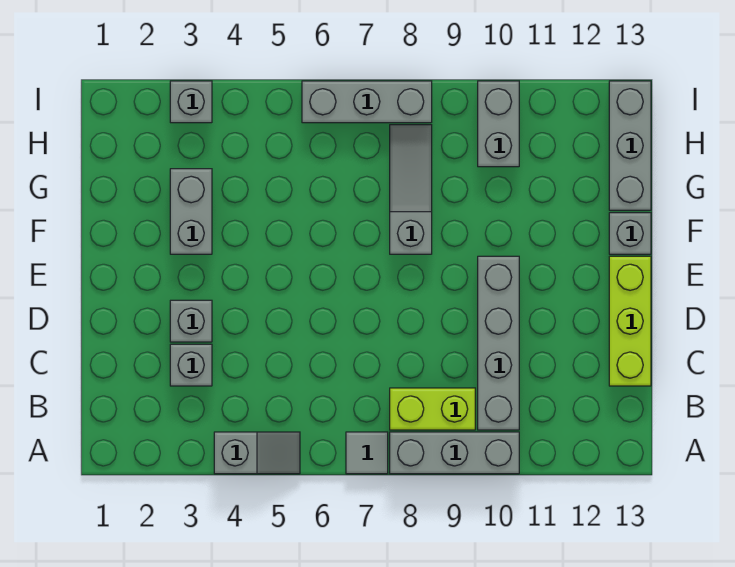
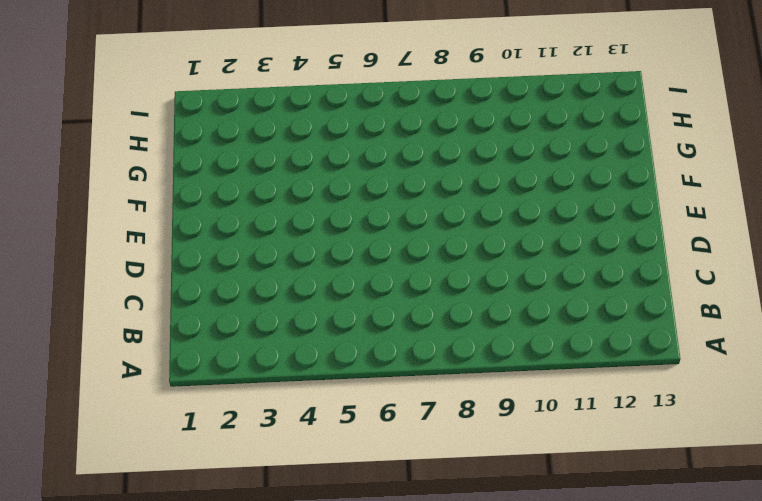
none -> grey slope A4:A5 level 1 top 4
none -> grey tile A7 level 1
none -> grey brick A8:A10 level 1

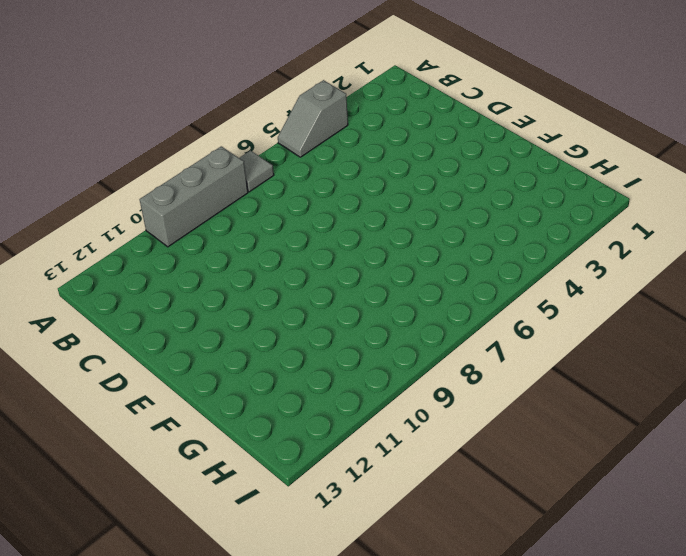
none -> lime brick B8:B9 level 1
none -> grey brick B10:E10 level 1
none -> grey brick C3 level 1

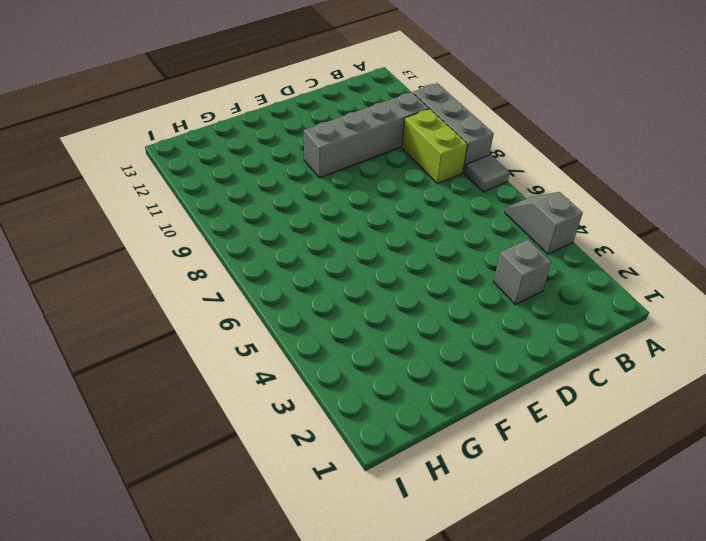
none -> lime brick C13:E13 level 1
none -> grey brick D3 level 1
none -> grey brick F3:G3 level 1

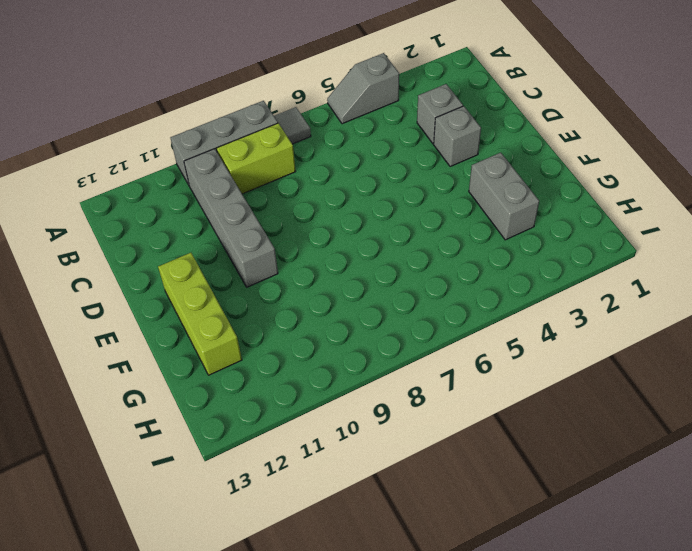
lime brick E12:G12 level 1 -> lime brick C13:E13 level 1
none -> grey slope F8:H8 level 1 top F
none -> grey brick F13 level 1
none -> grey brick G13:I13 level 1

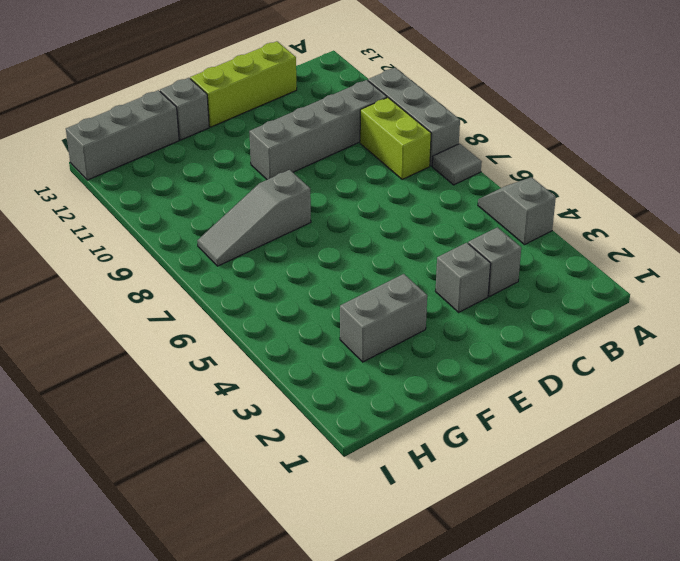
none -> grey brick H10:I10 level 1
none -> grey brick I3 level 1
none -> grey brick I6:I8 level 1

